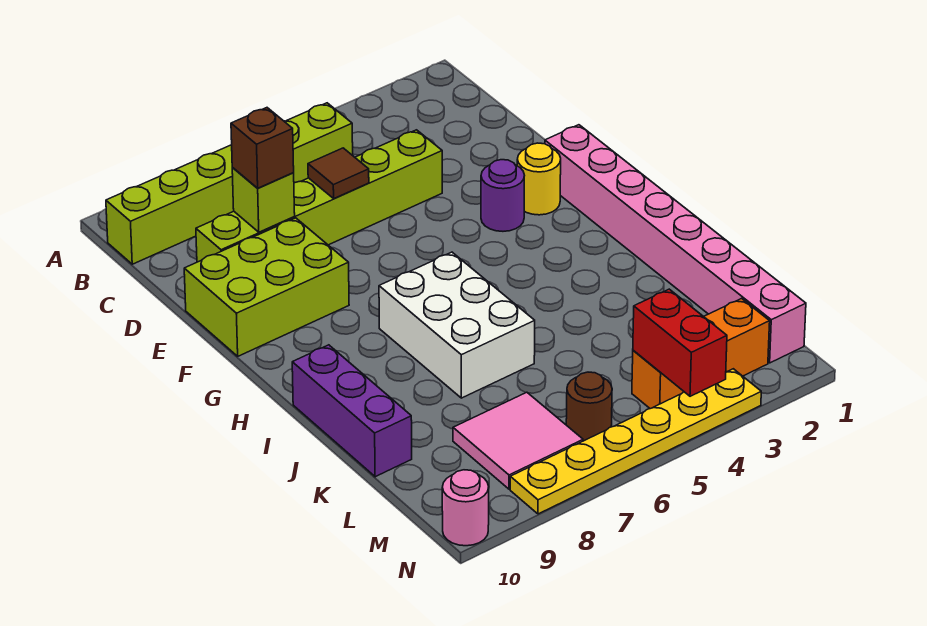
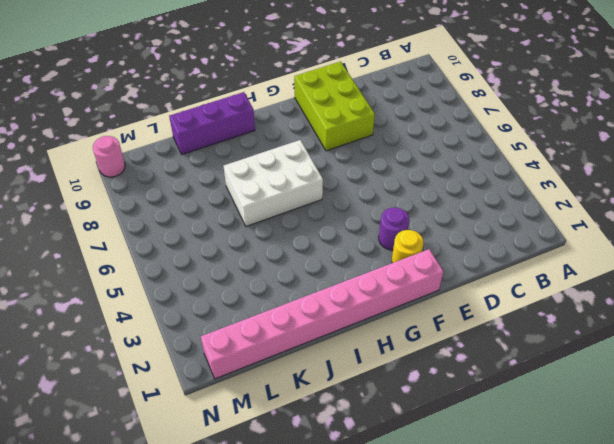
none -> lime brick B5:B10 level 1
none -> lime brick D4:D9 level 1
none -> pink tile L7:M8 level 1

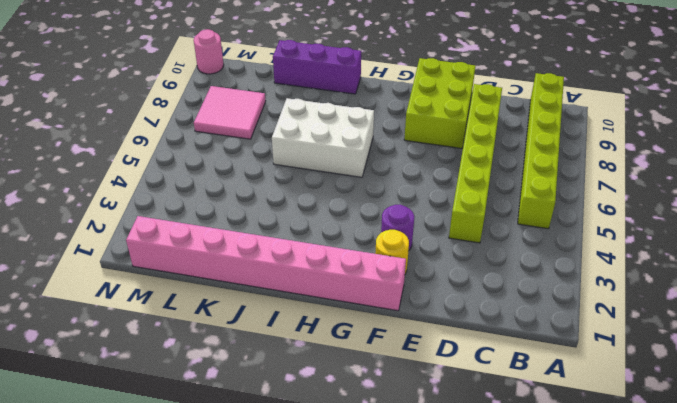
none -> orange brick M2:M4 level 1
none -> brown round brick M6 level 1
none -> yellow plate N3:N8 level 1

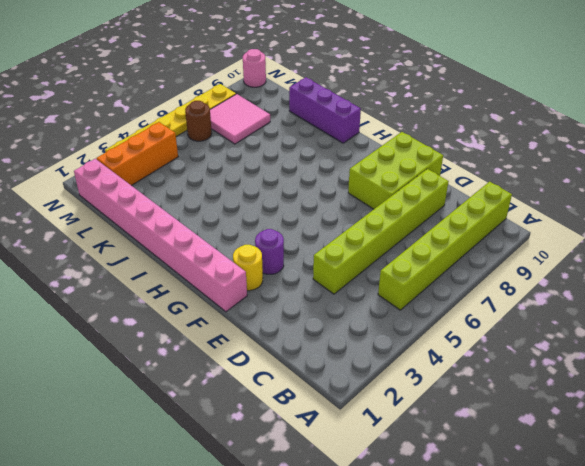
none -> white brick H6:J7 level 1
none -> brown tile D6 level 2
none -> lime brick D8 level 2

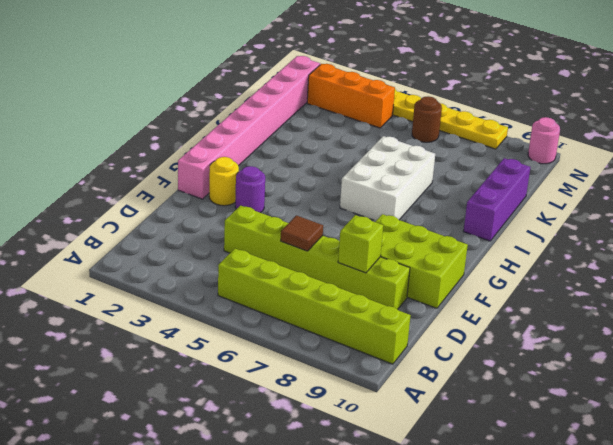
none -> pink tile L7:M8 level 1
none -> red brick M4:N4 level 2
none -> brown brick D8 level 3

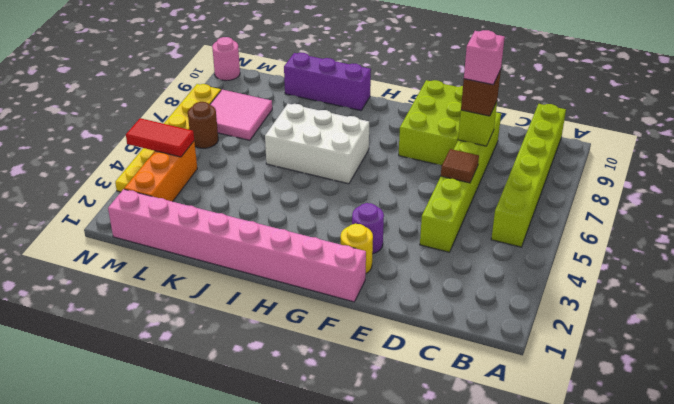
pink brick D8 level 4 -> none
red tile M4:N4 level 2 -> red brick M4:N4 level 2

